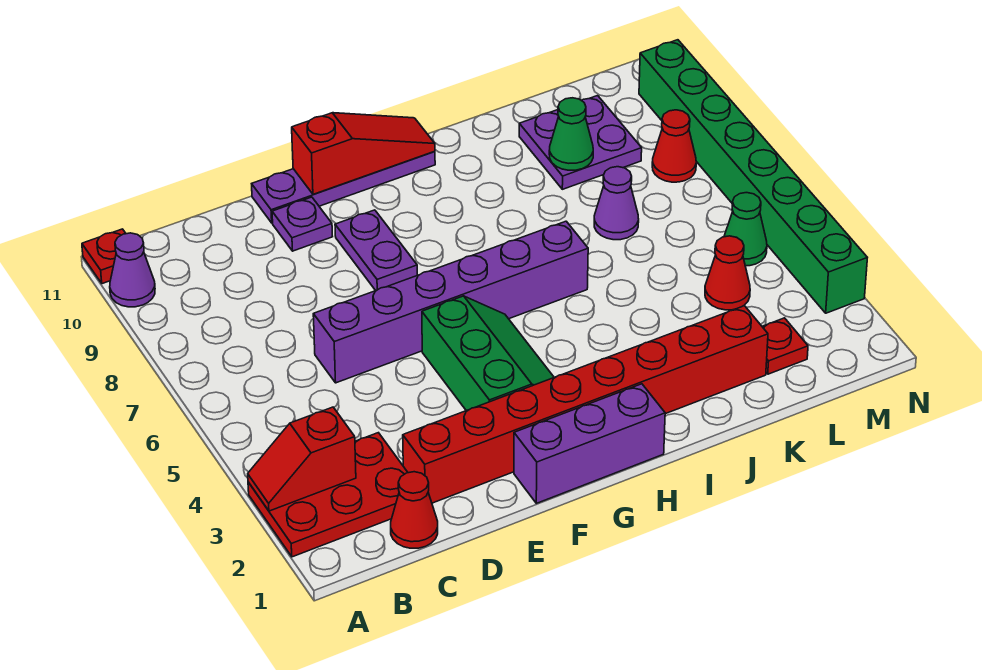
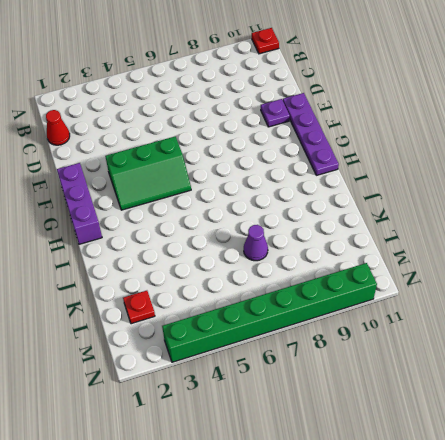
none -> red plate A2:C3 level 1
none -> purple cone A10 level 1
none -> red brick D2:K2 level 1

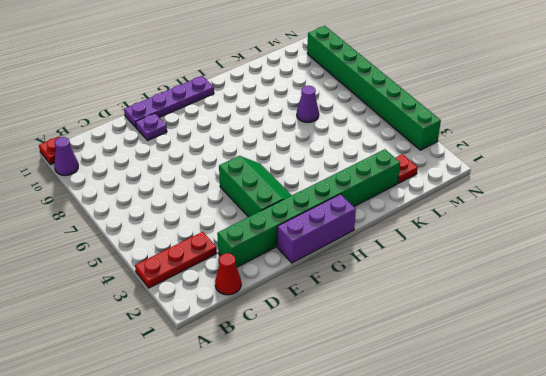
red plate A3:C3 level 1 -> red plate A2:C3 level 1
green brick D2:K2 level 1 -> red brick D2:K2 level 1
none -> purple brick D6:I6 level 1
none -> purple plate F8:F9 level 1
none -> purple plate K9:L10 level 1

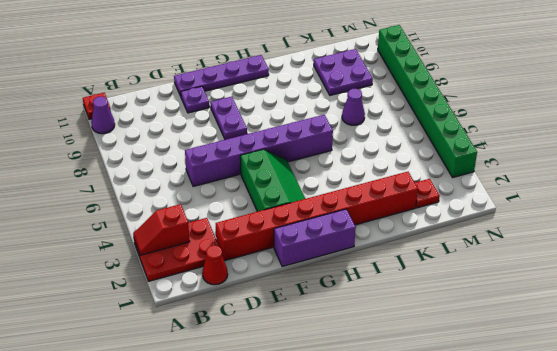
none -> red cone L4 level 1
none -> green cone M5 level 1
none -> red cone M8 level 1

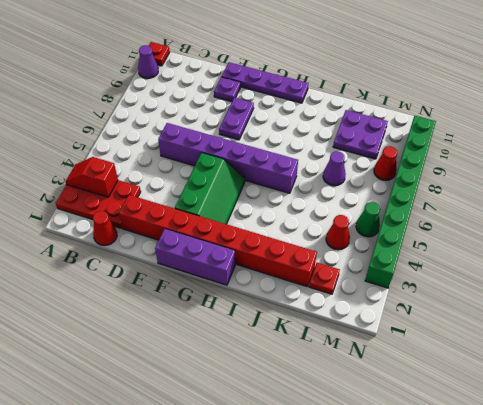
none -> red slope F11:H11 level 2 top F
none -> green cone K9 level 2

